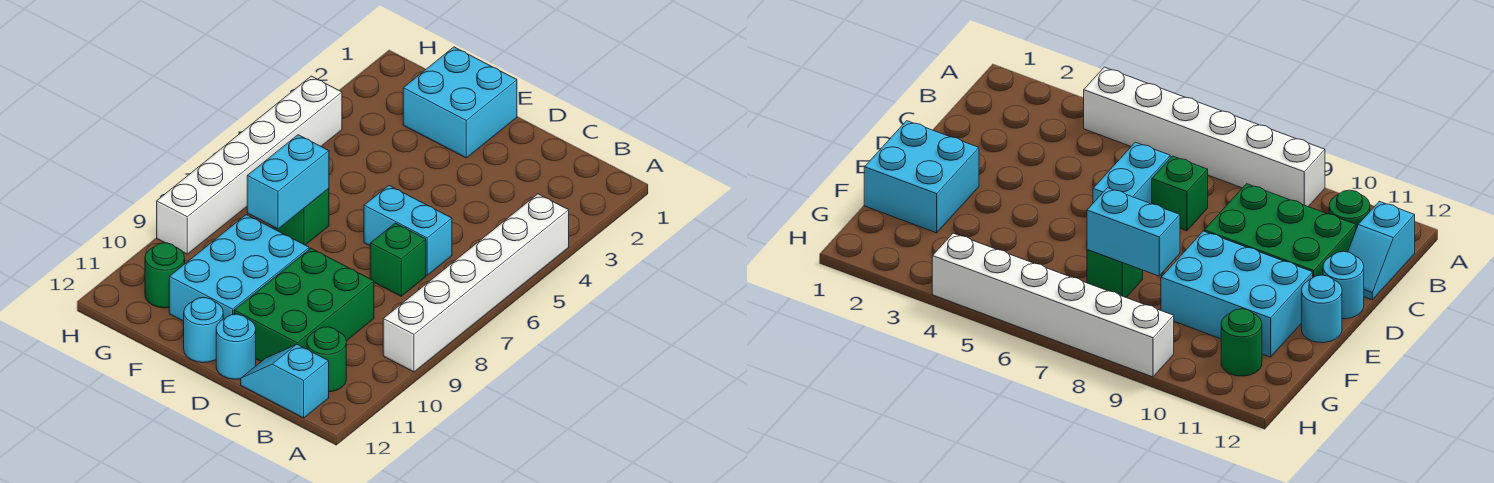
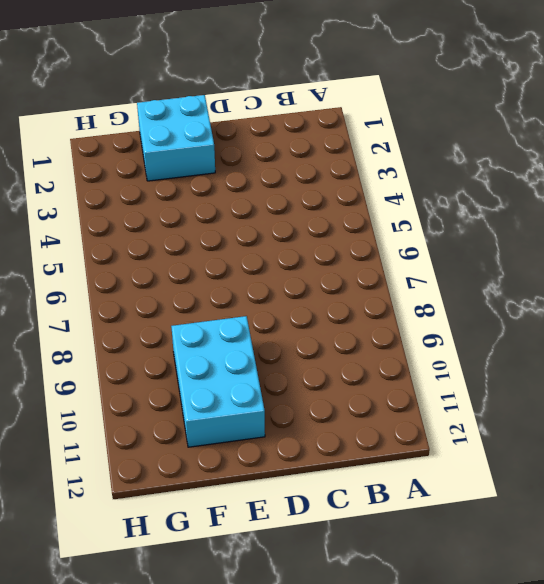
none -> white brick A4:A9 level 1
none -> green round brick B11 level 1
none -> cyan slope B12:C12 level 1 top B

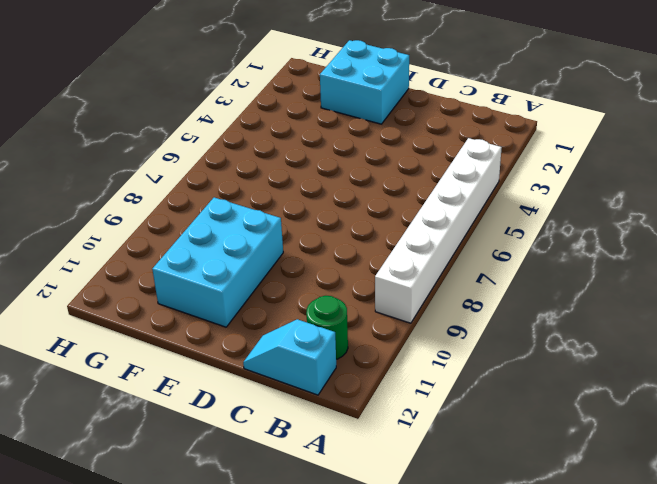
none -> cyan brick C6:D6 level 1
none -> green brick C7 level 1
none -> green brick C9:D11 level 1

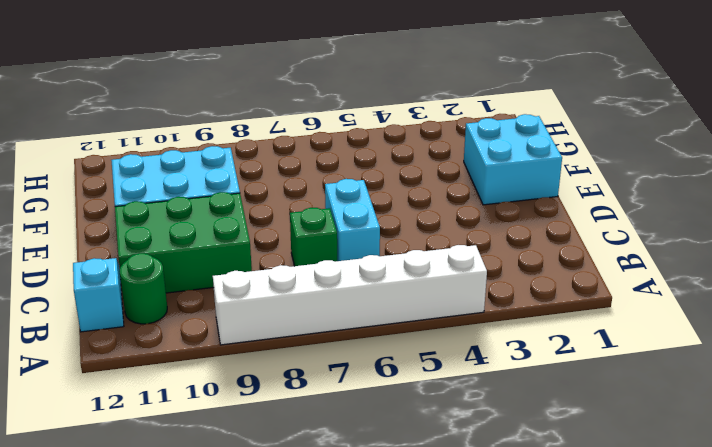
none -> cyan round brick D12 level 1
none -> cyan round brick E12 level 1
none -> green brick F7 level 1

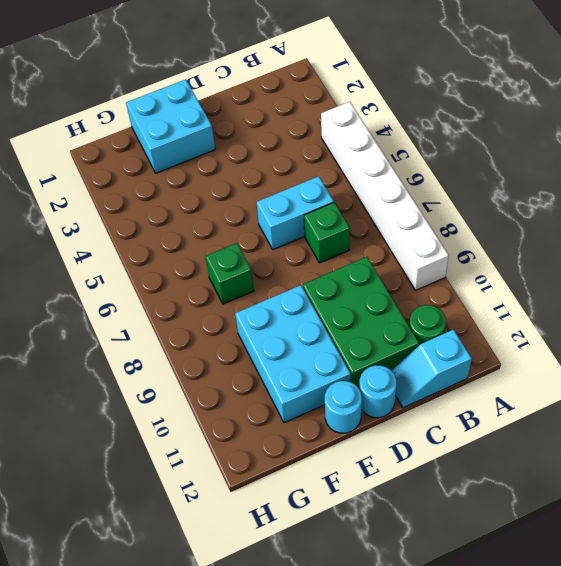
none -> green round brick G11 level 1
none -> white brick H4:H9 level 1
none -> cyan brick F7:F8 level 2

